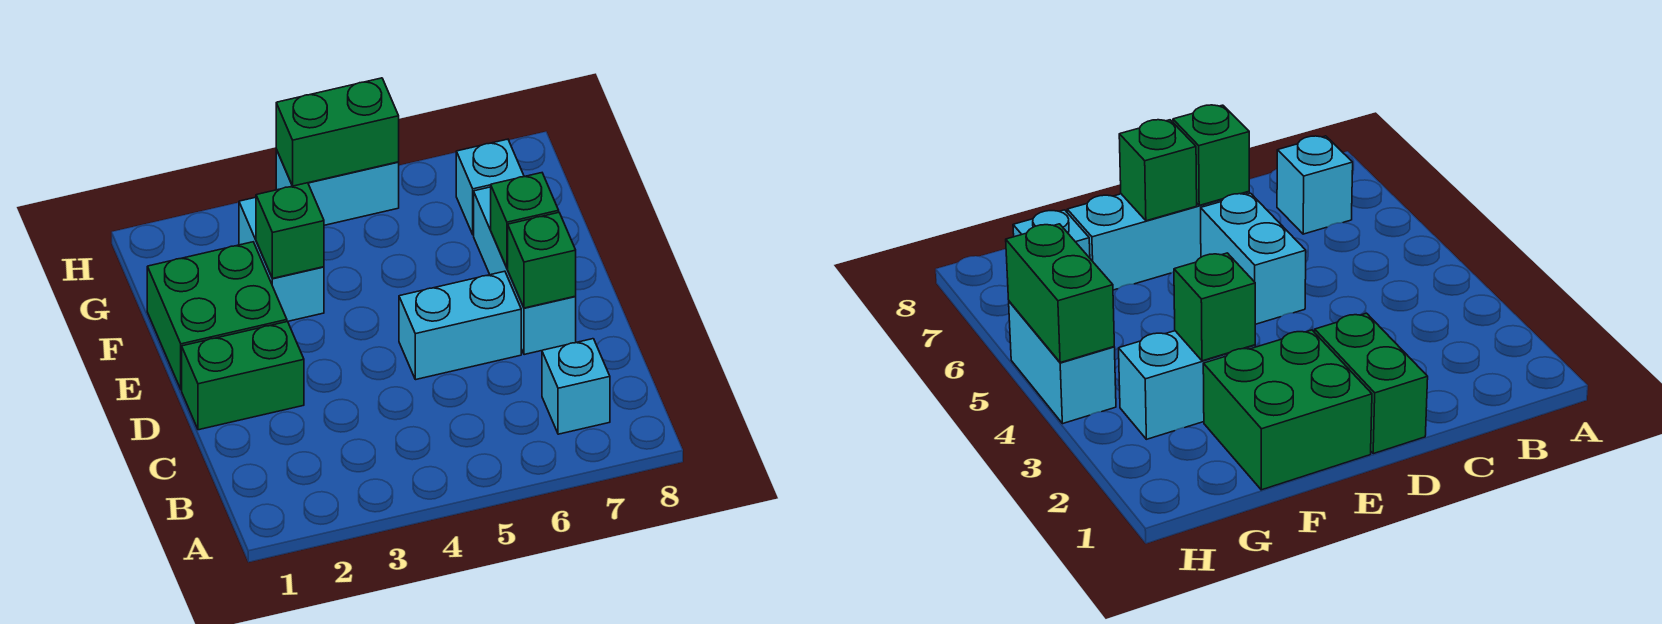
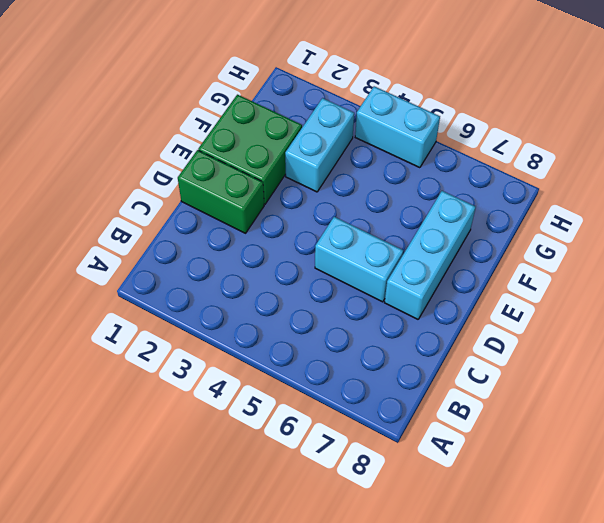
none -> cyan brick B7 level 1
none -> cyan brick G7 level 1
none -> green brick D7 level 2

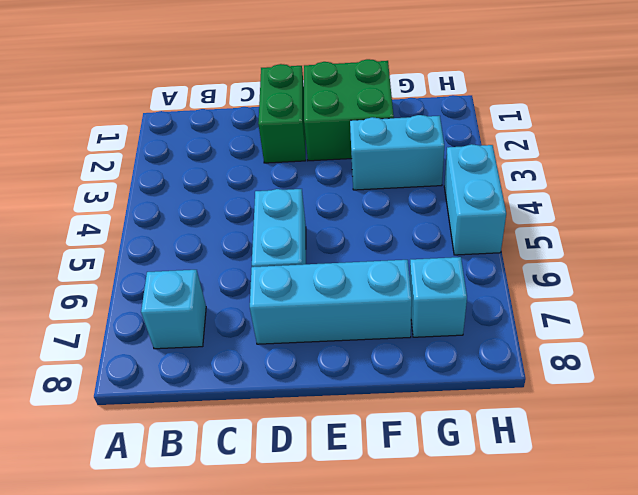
none -> green brick D7 level 2
none -> green brick E7 level 2
none -> green brick F3 level 2

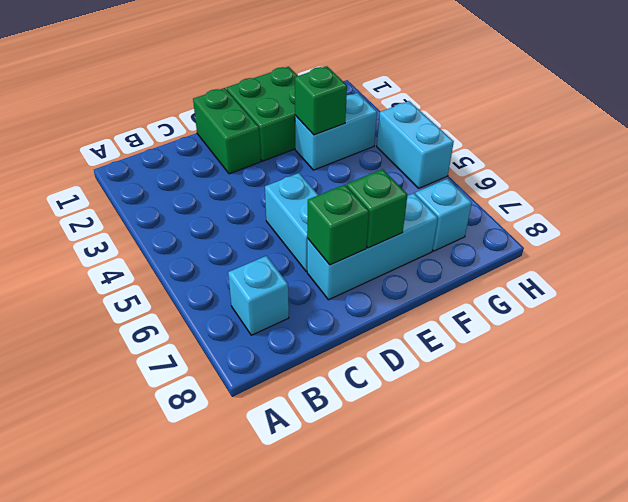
none -> green brick H4:H5 level 2

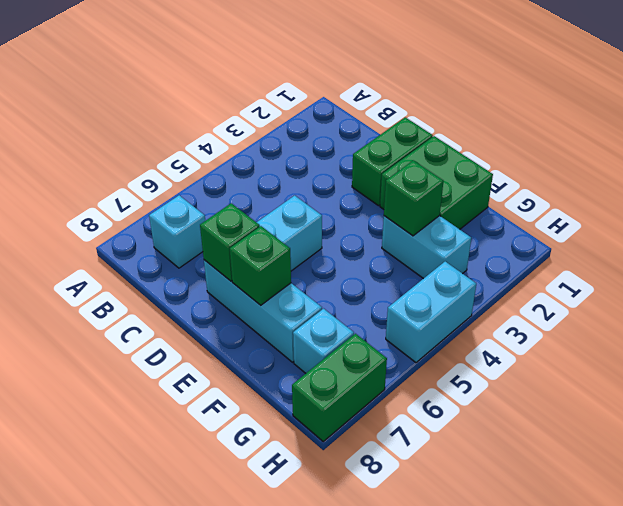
green brick H7:H8 level 1 -> green brick H4:H5 level 2

